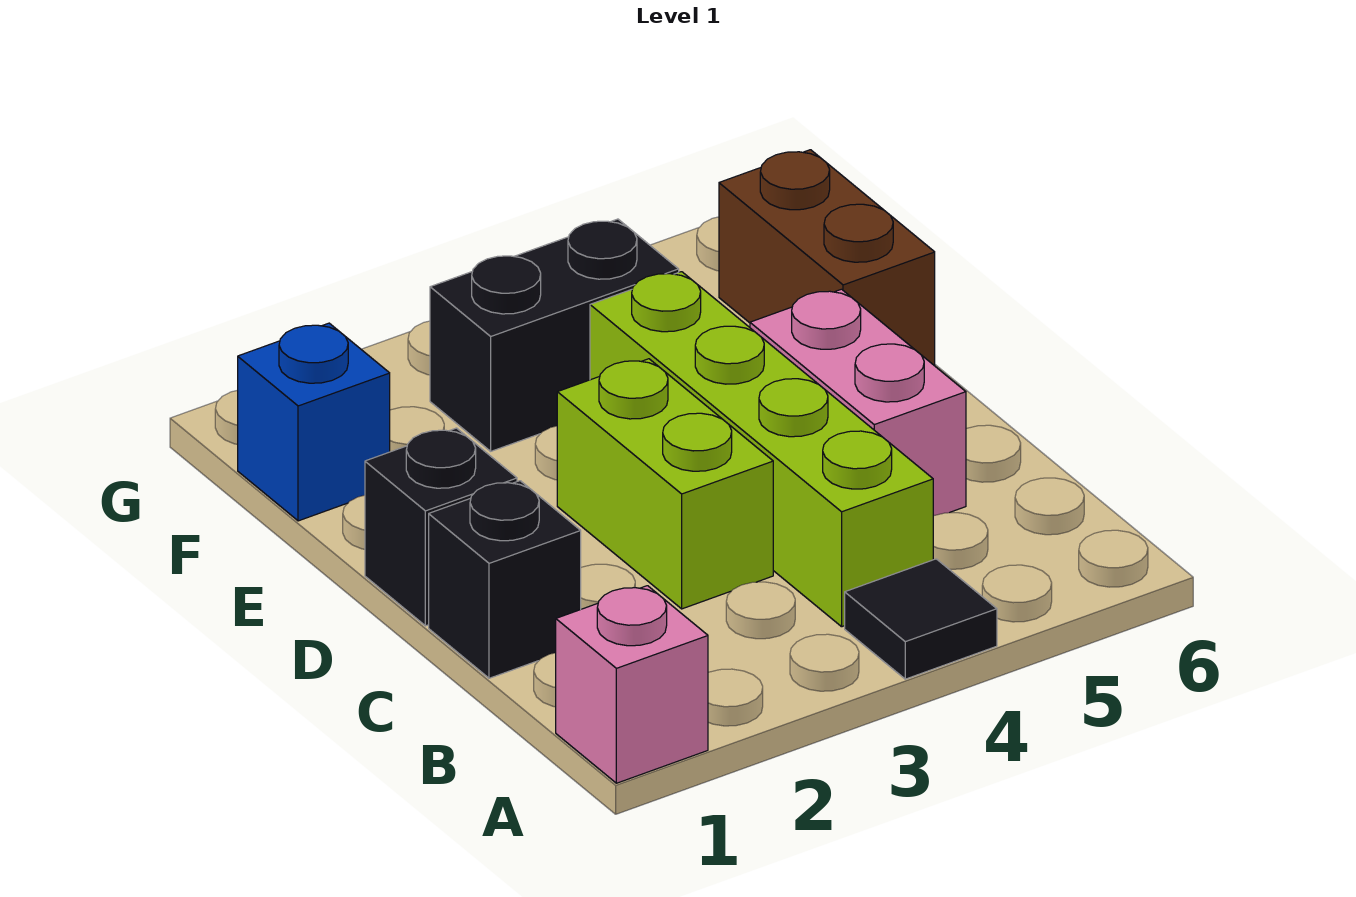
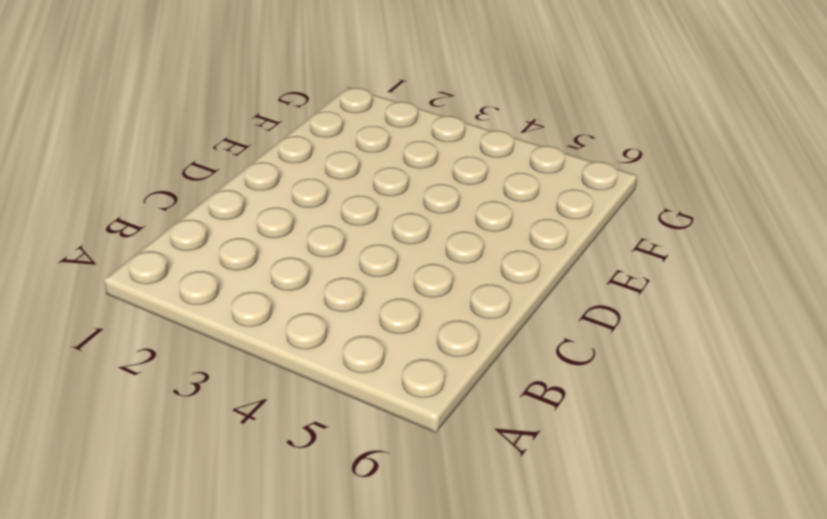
none -> pink brick A1 level 1
none -> black tile A4 level 1

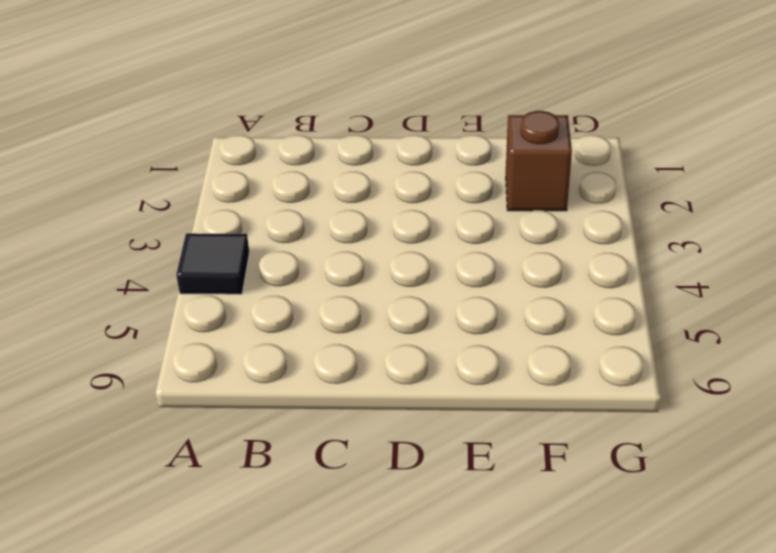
brown brick F2 level 1 -> none
none -> pink brick A1 level 1
none -> lime brick B4:E4 level 1

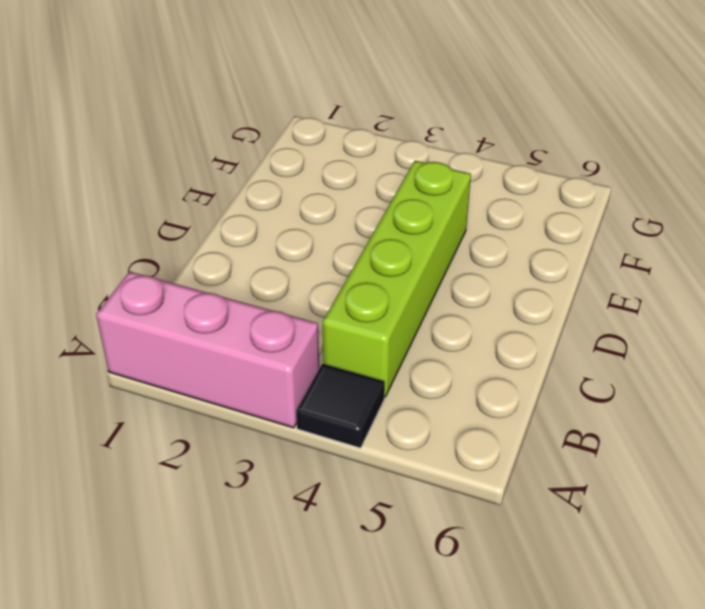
pink brick A1:A3 level 1 -> pink brick A1 level 1
none -> black brick C1 level 1
none -> lime brick C3:D3 level 1

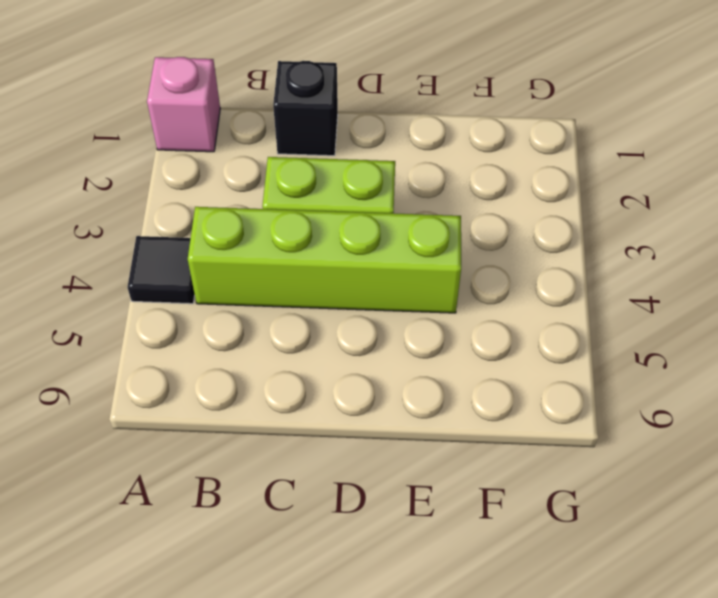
none -> pink brick C5:D5 level 1
none -> black brick D1 level 1

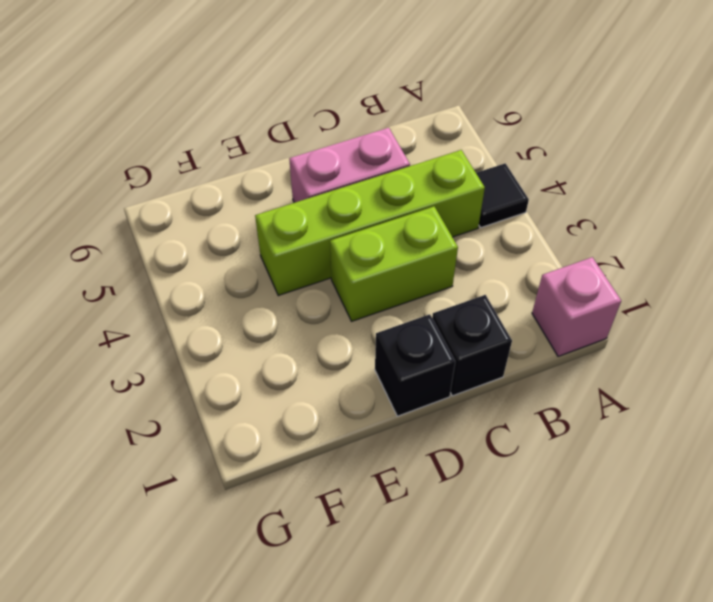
none -> brown brick E6:F6 level 1
none -> blue brick F1 level 1

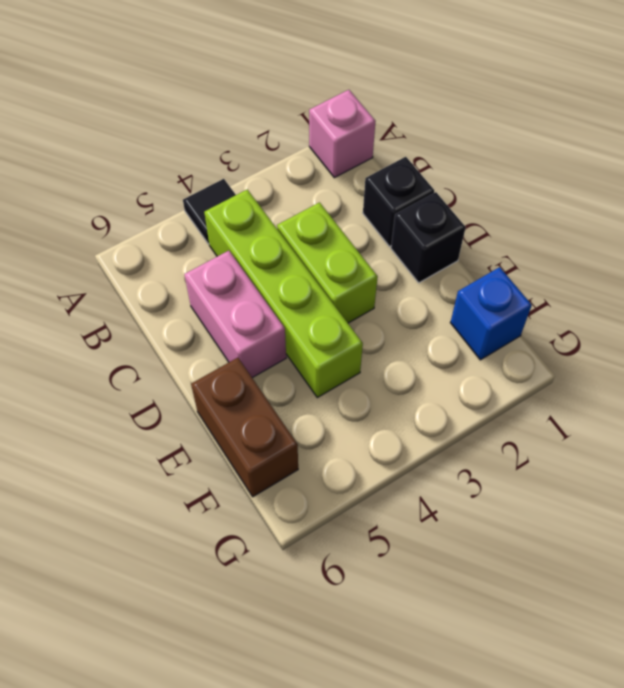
none -> black brick F3:F4 level 1

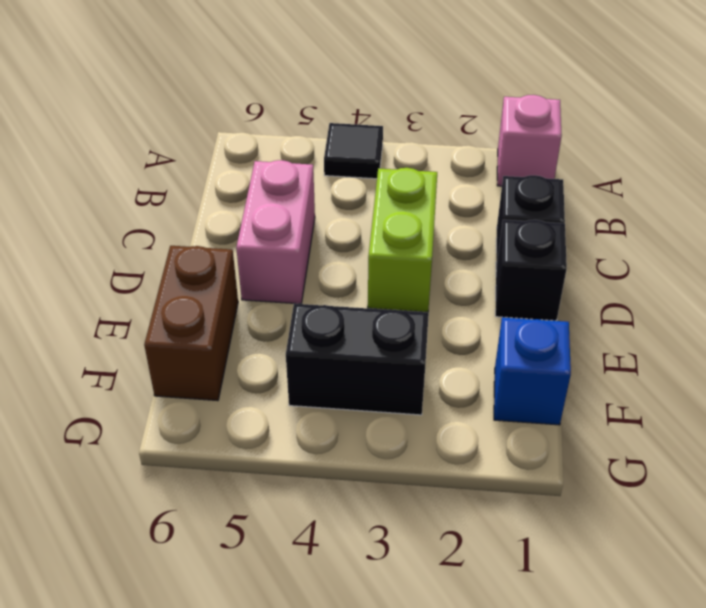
none -> lime brick B4:E4 level 1

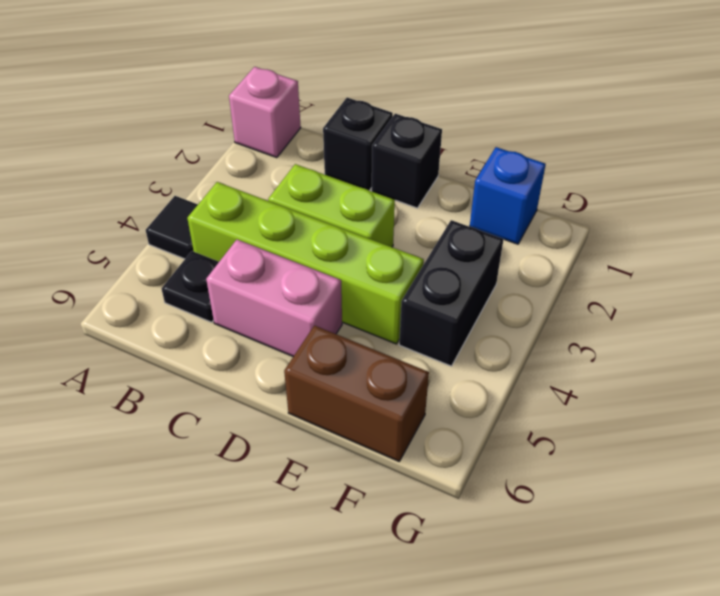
black plate B5 level 1 -> none

